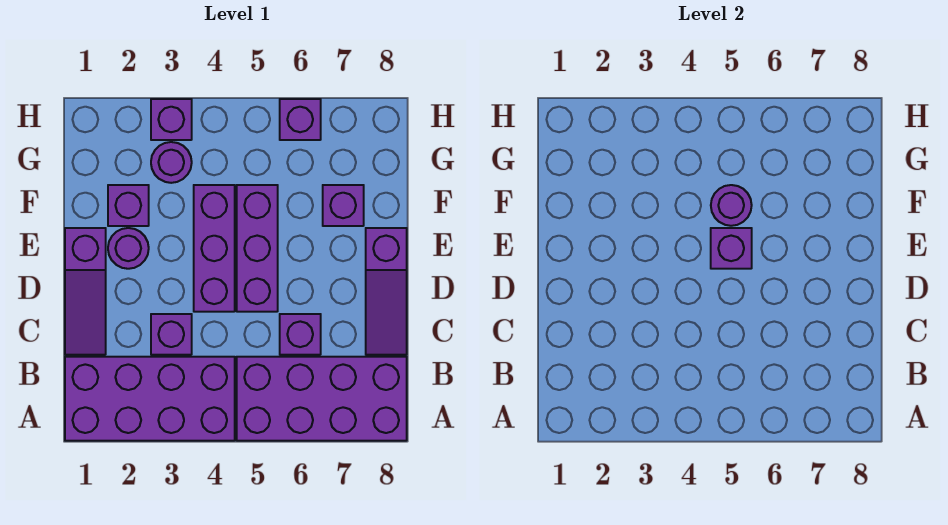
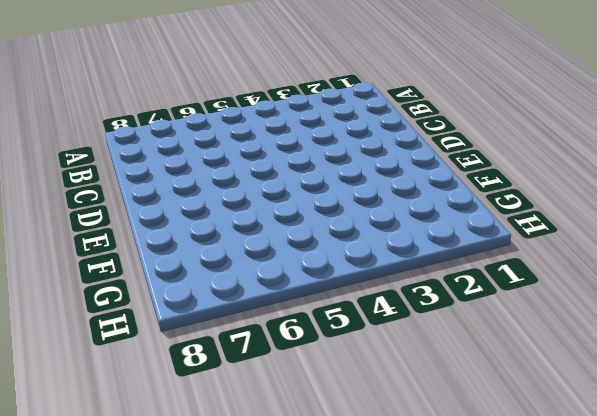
none -> purple brick A1:B4 level 1
none -> purple brick A5:B8 level 1
none -> purple slope C1:E1 level 1 top E

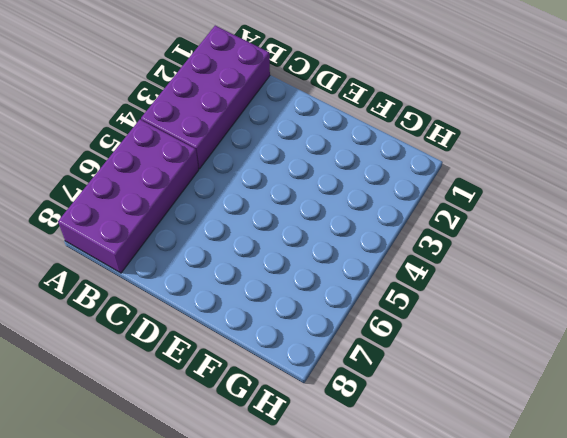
none -> purple slope C1:E1 level 1 top E
none -> purple brick C3 level 1
none -> purple brick C6 level 1

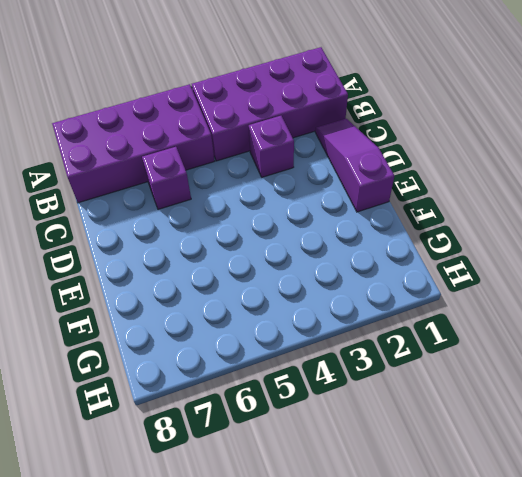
none -> purple slope C8:E8 level 1 top E
none -> purple brick D4:F4 level 1
none -> purple brick D5:F5 level 1

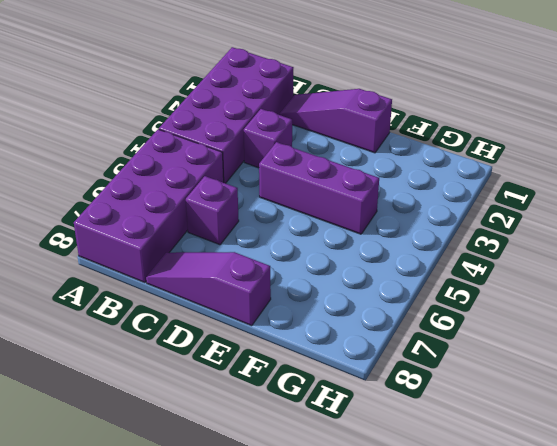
none -> purple brick D5:F5 level 1
none -> purple round brick E2 level 1
none -> purple brick F2 level 1

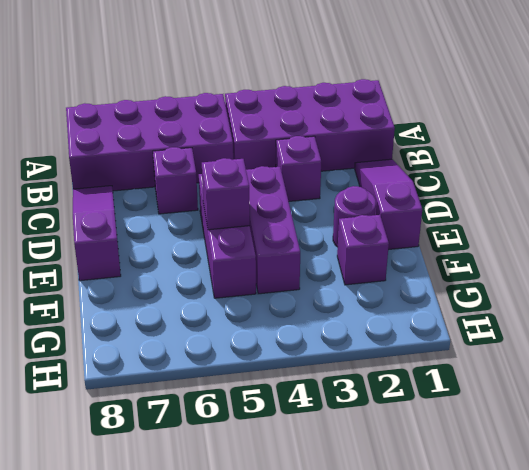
none -> purple brick F7 level 1
none -> purple round brick G3 level 1
none -> purple brick H3 level 1

